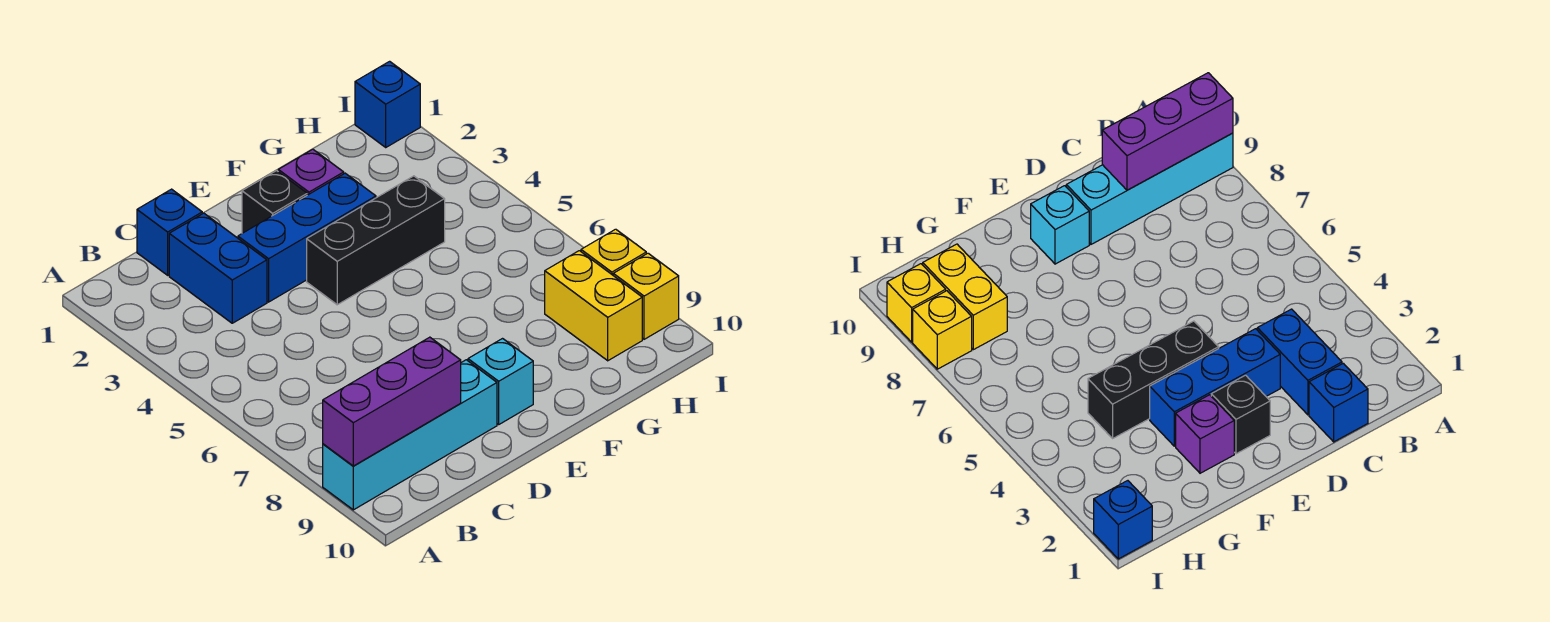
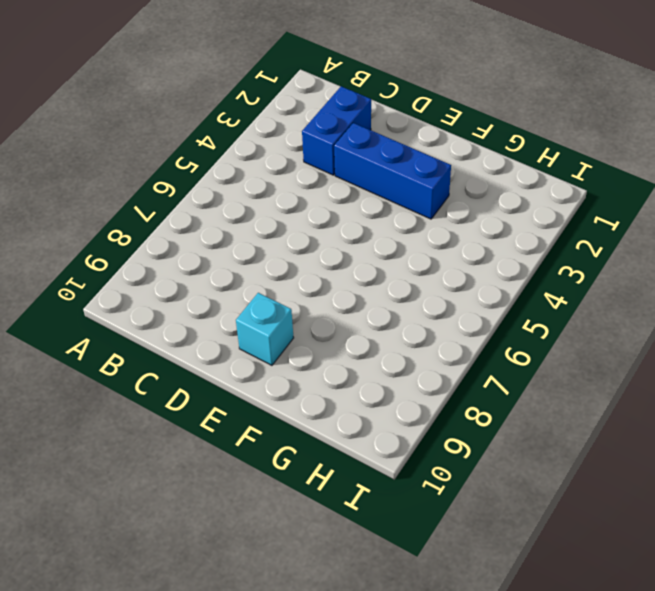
none -> cyan brick A9:D9 level 1
none -> blue brick C1 level 1
none -> black brick E2 level 1

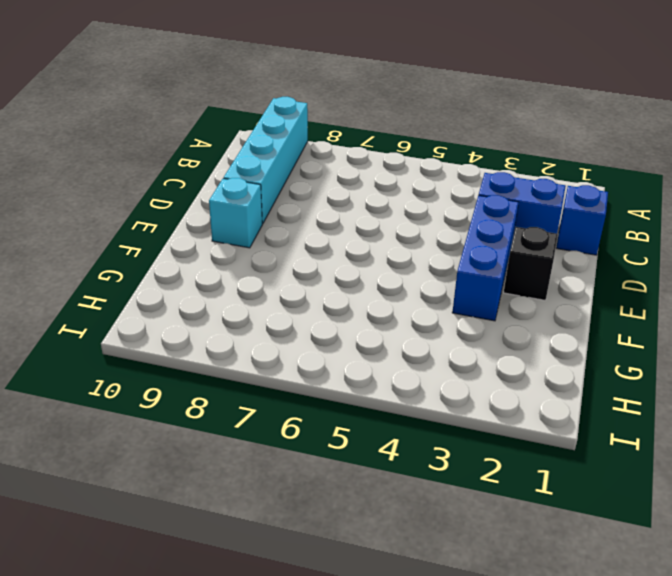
none -> black brick E4:G4 level 1
none -> purple brick F2 level 1
none -> yellow brick H8:H9 level 1

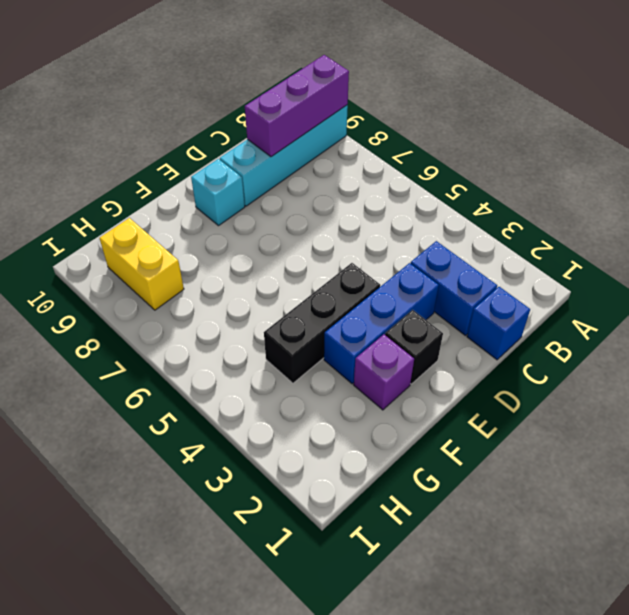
none -> blue brick I1 level 1
none -> yellow brick I8 level 1
none -> yellow brick I9 level 1

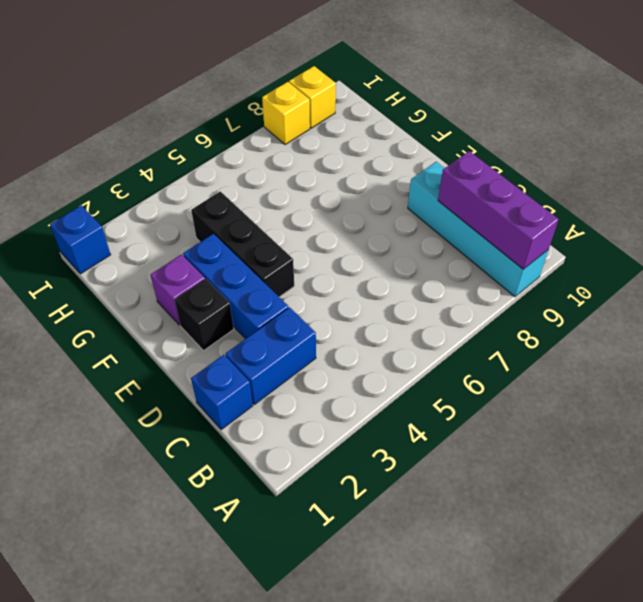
none -> cyan brick E9 level 1
none -> yellow brick H8:H9 level 1

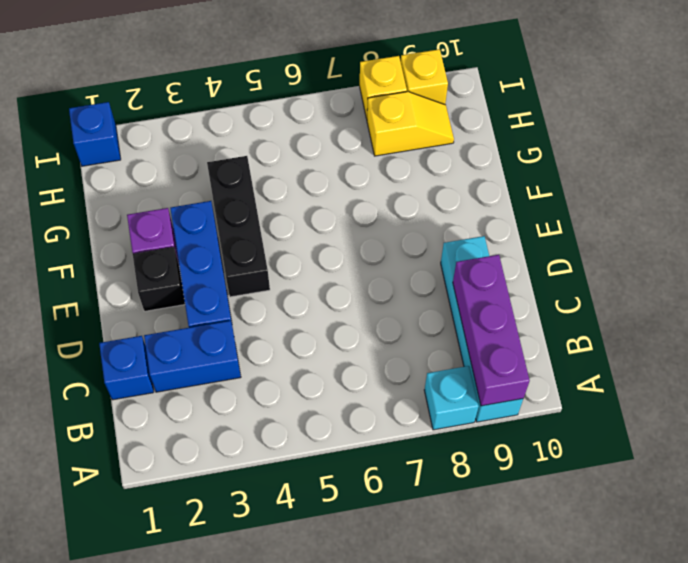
cyan brick A8 level 1 -> cyan brick E9 level 1
yellow slope H8:H9 level 1 top 8 -> yellow brick H8:H9 level 1

